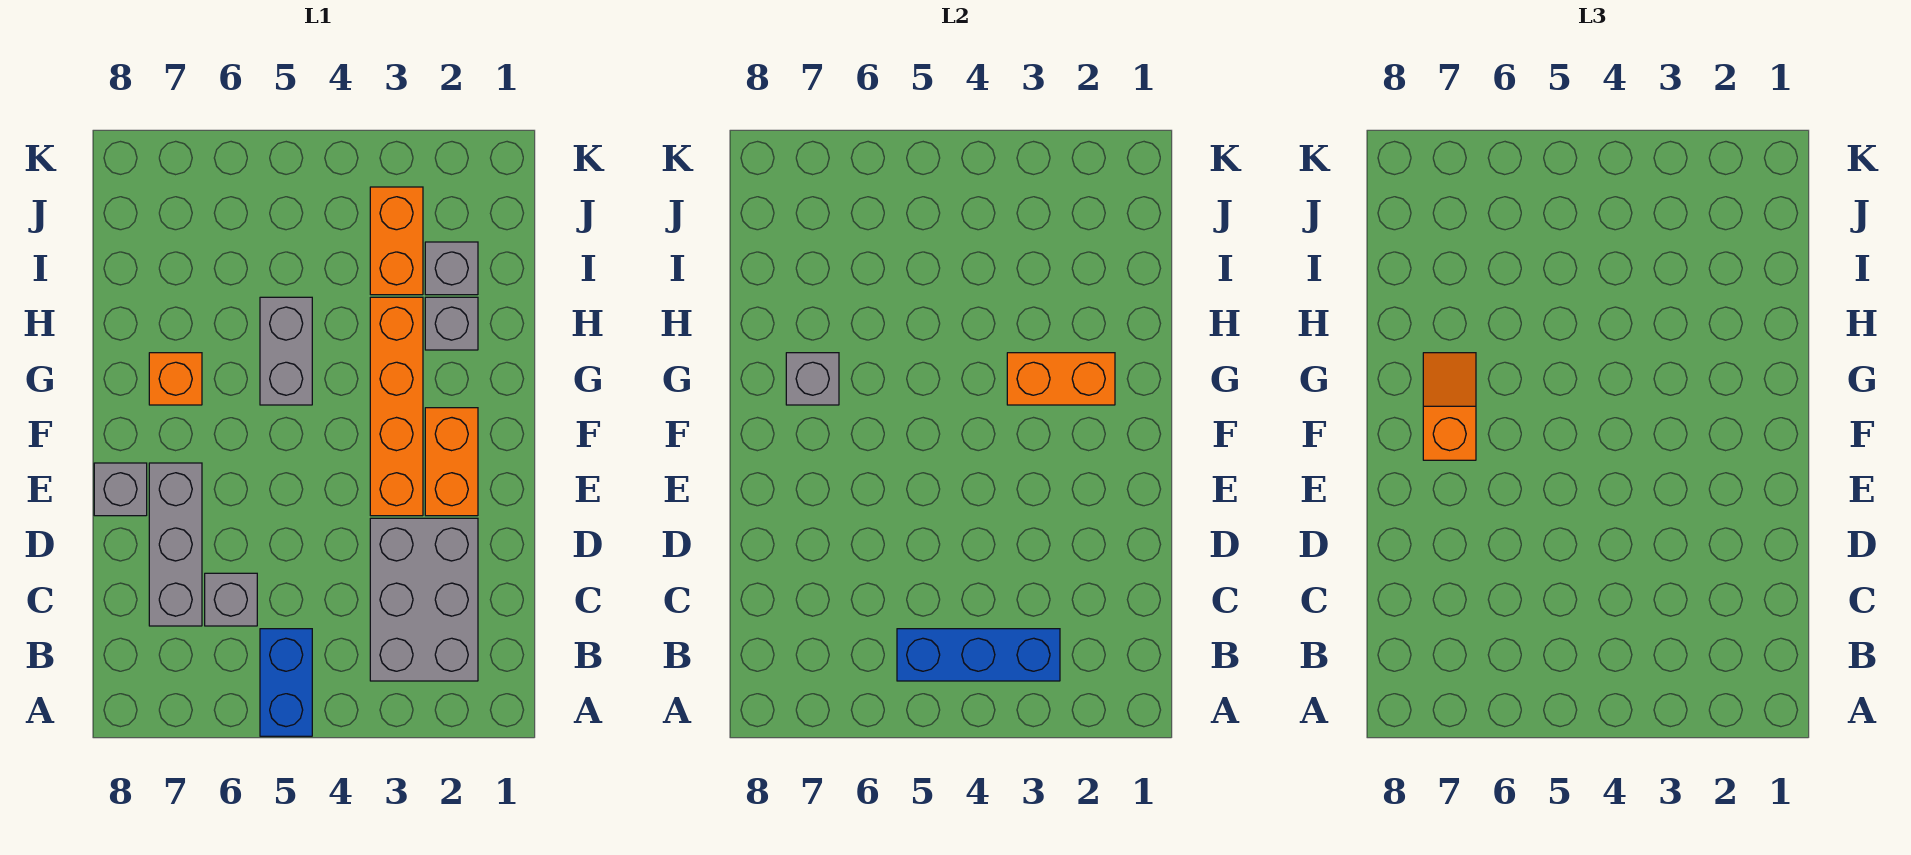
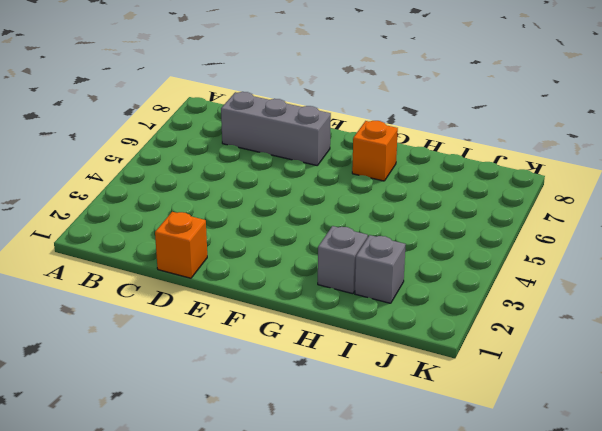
orange brick D1 level 1 -> none
none -> blue brick A5:B5 level 1
none -> grey brick B2:D3 level 1
none -> grey brick C6 level 1

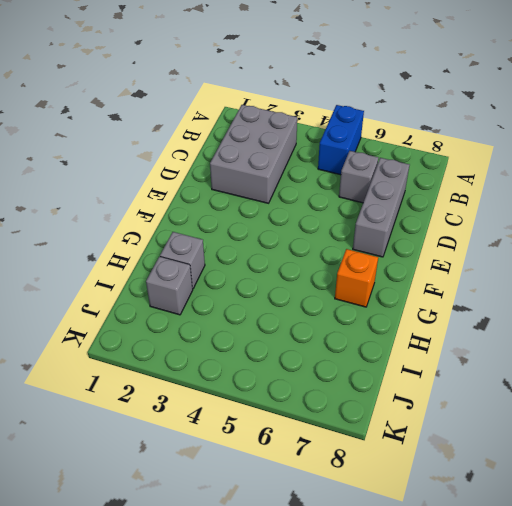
none -> orange brick E2:F2 level 1
none -> orange brick E3:H3 level 1
none -> grey brick E8 level 1

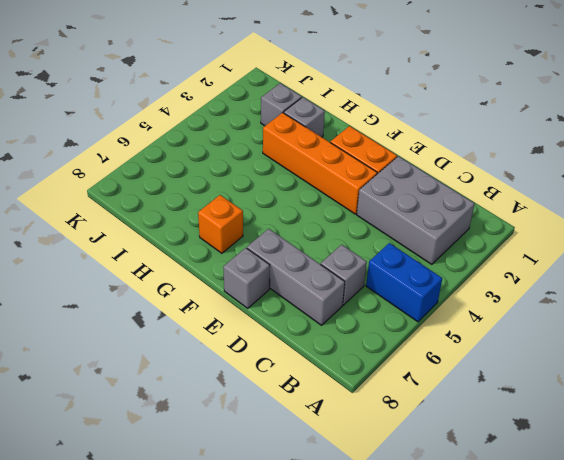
none -> grey brick G5:H5 level 1
none -> orange brick I3:J3 level 1
none -> blue brick B3:B5 level 2

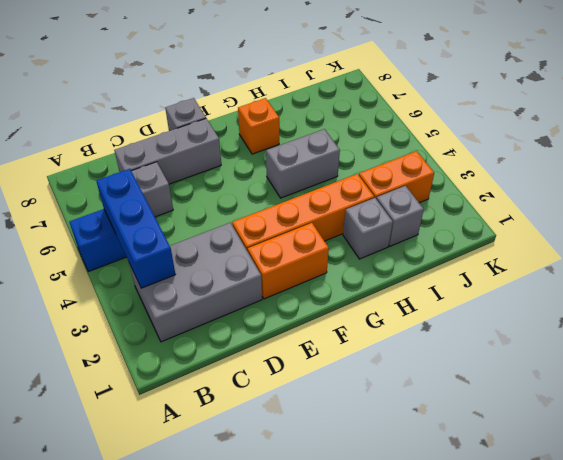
none -> orange brick G2:G3 level 2
none -> grey brick G7 level 2
none -> orange slope F7:G7 level 3 top F

